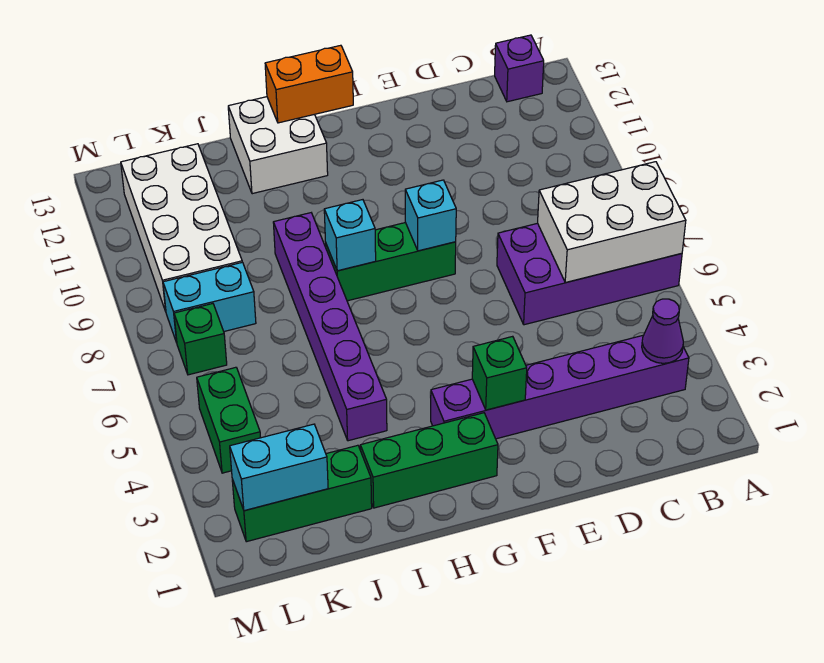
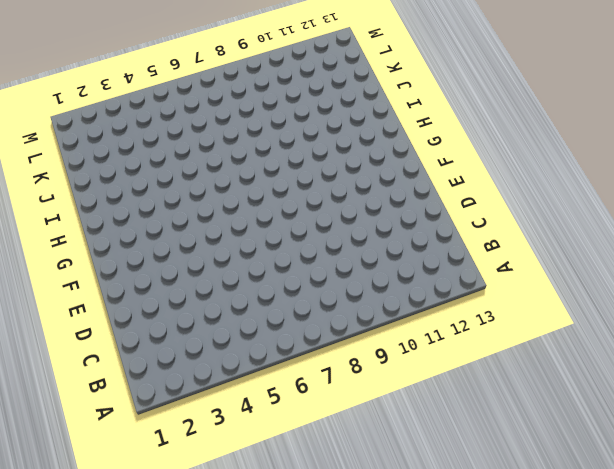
none -> purple brick A6:D7 level 1
none -> purple brick B3:G3 level 1
none -> purple brick B13 level 1

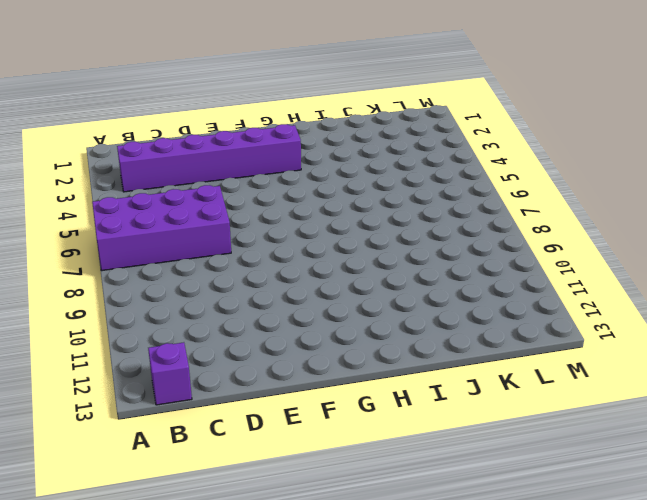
none -> green brick F8:H8 level 1
none -> green brick G2:I2 level 1
none -> white brick H12:I13 level 1

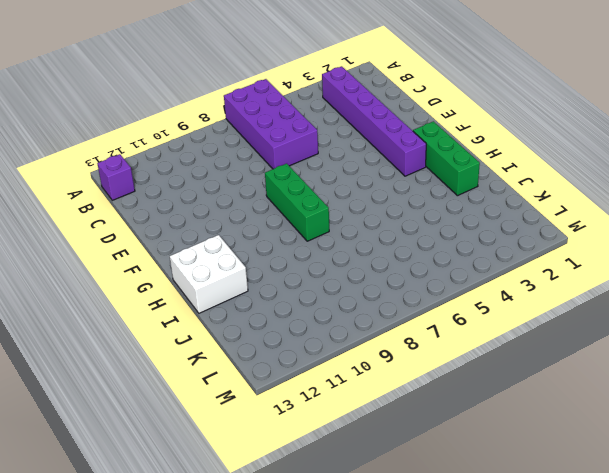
none -> purple brick I4:I9 level 1
none -> green brick J2:L2 level 1
none -> cyan brick K8:L8 level 1

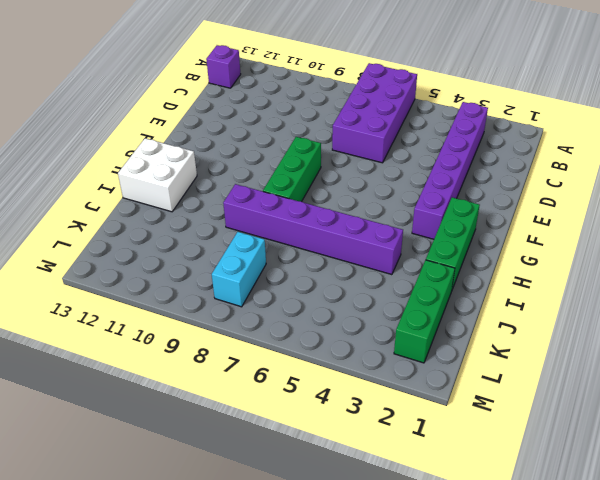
none -> white brick K9:L12 level 1
none -> green brick L4:L5 level 1
none -> green brick L7 level 1

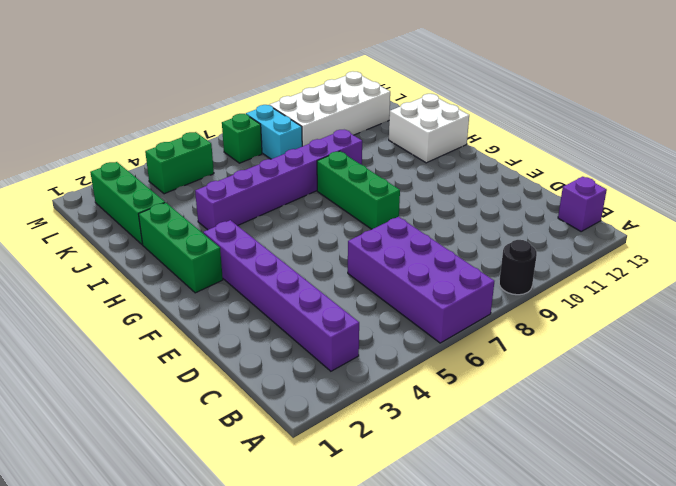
black round brick A9 level 1 -> none
none -> white brick A6:C7 level 2
none -> purple cone B3 level 2
none -> green brick F3 level 2

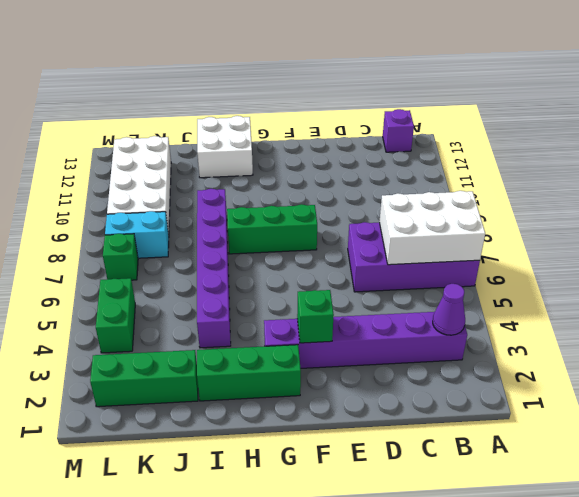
none -> cyan brick F8 level 2
none -> orange brick G13:H13 level 2
none -> cyan brick H8 level 2

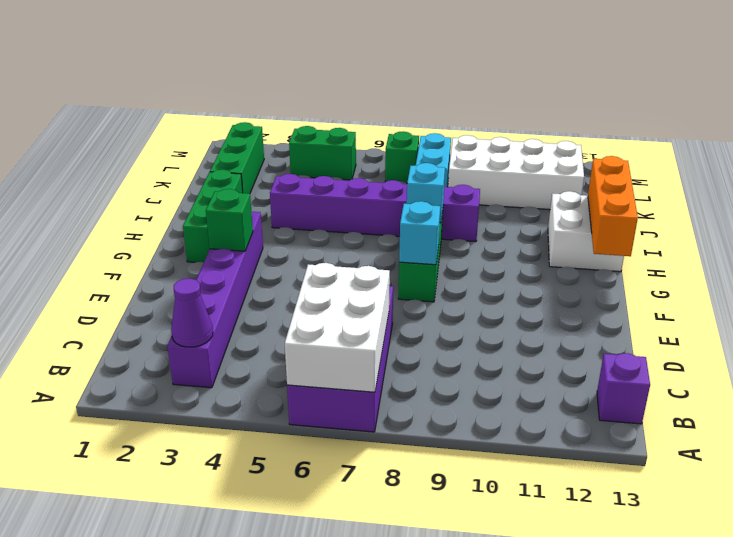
orange brick G13:I13 level 2 -> orange brick G13:H13 level 2
none -> cyan brick K2:L2 level 2

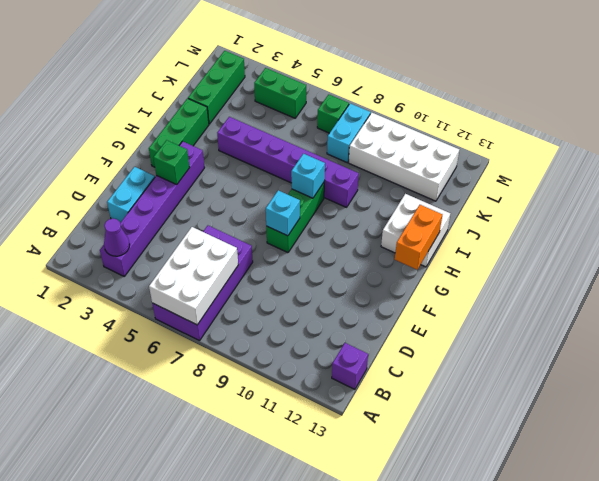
cyan brick D2:E2 level 1 -> cyan brick K2:L2 level 2

